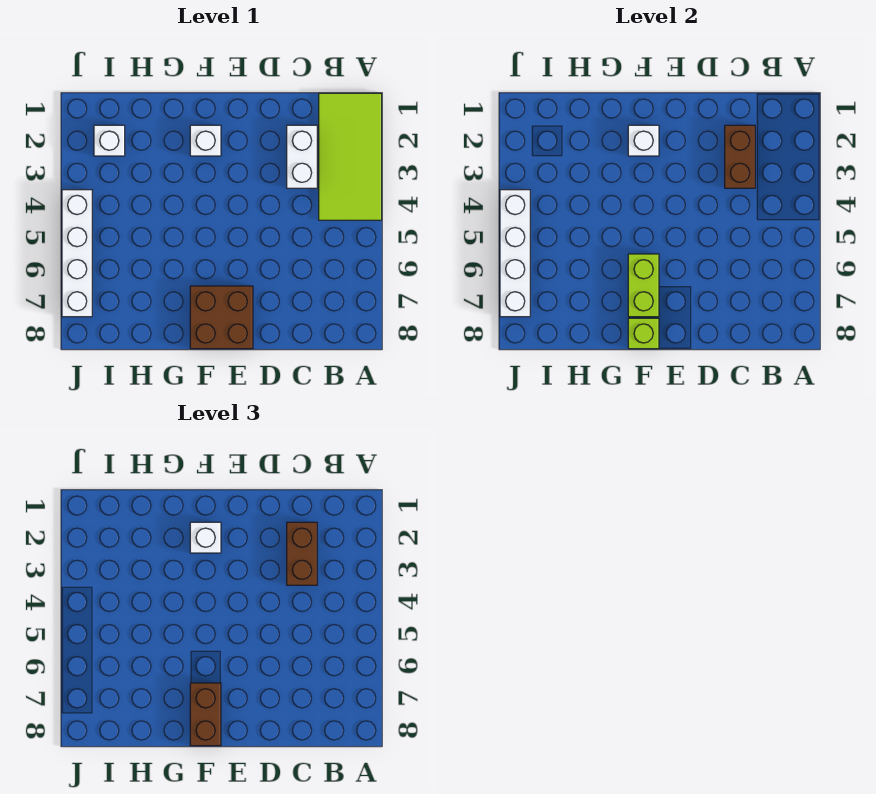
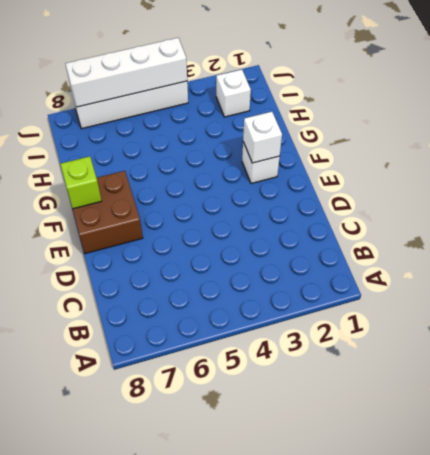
none -> lime tile A1:B4 level 1
none -> white brick C2:C3 level 1
none -> brown brick C2:C3 level 2

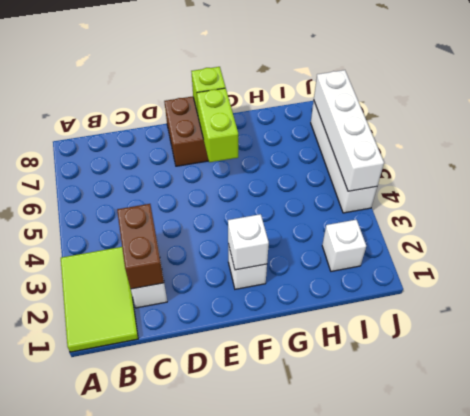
lime tile A1:B3 level 1 -> lime tile A1:B4 level 1
none -> brown brick C2:C3 level 3
none -> white brick F2 level 3
none -> brown brick F7:F8 level 3

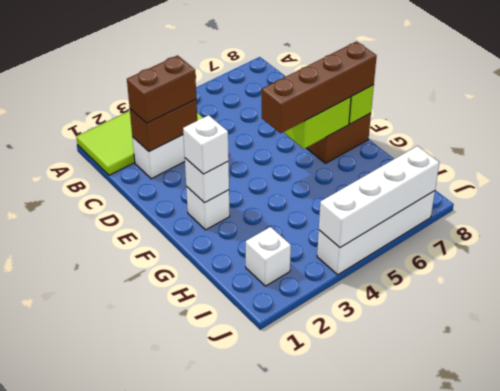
brown brick F5:F8 level 3 -> brown brick F7:F8 level 3

